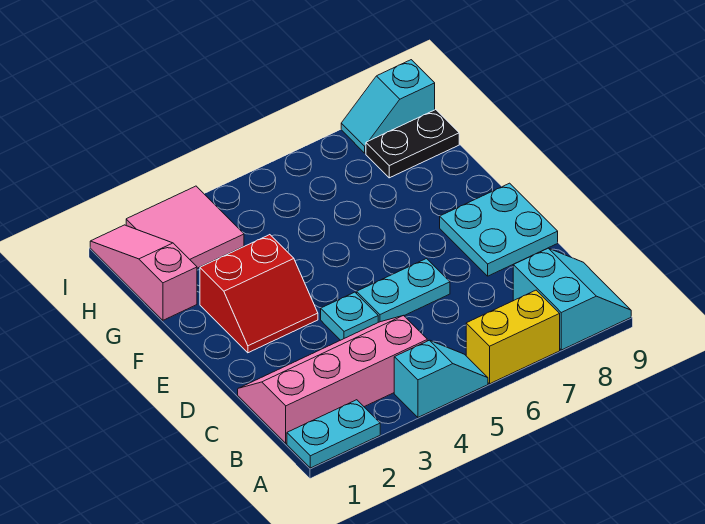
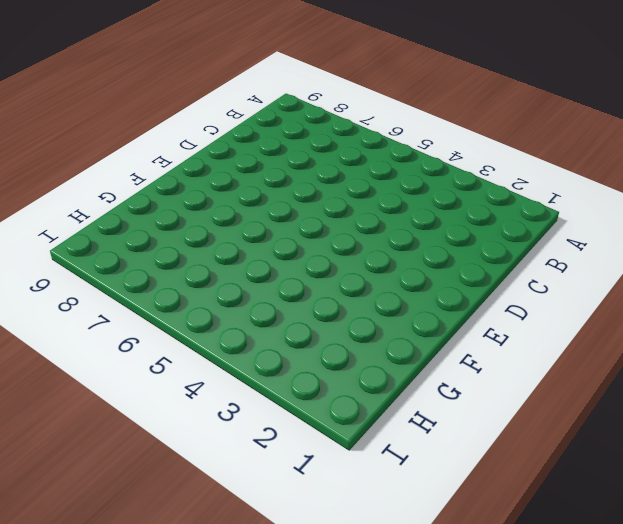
none -> cyan plate A1:A2 level 1
none -> cyan slope A4:A5 level 1 top 4
none -> yellow brick A6:A7 level 1

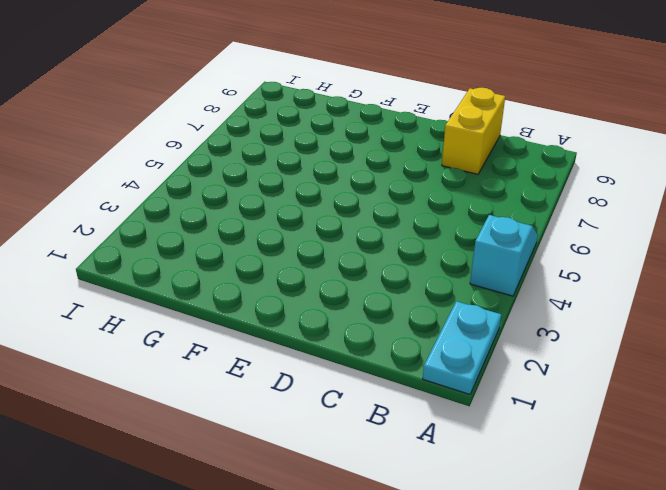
yellow brick C8:C9 level 1 -> yellow brick A6:A7 level 1
none -> cyan slope A8:B9 level 1 top 8
none -> pink slope B1:C4 level 1 top B
none -> cyan plate D4 level 1

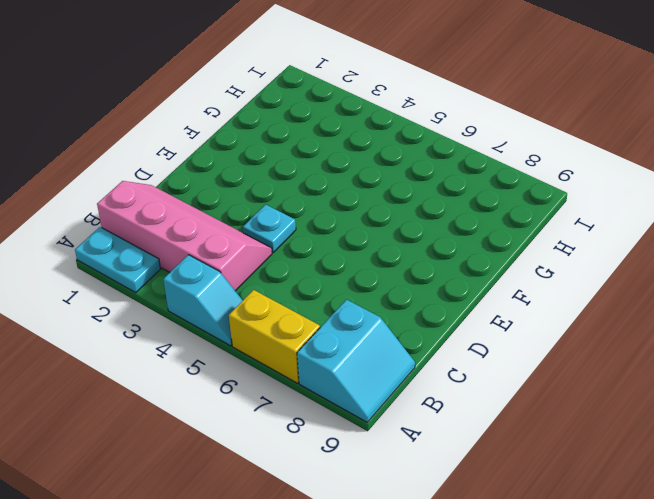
none -> cyan plate D5:D6 level 1
none -> cyan plate D8:E9 level 1
none -> red slope E2:F3 level 1 top F

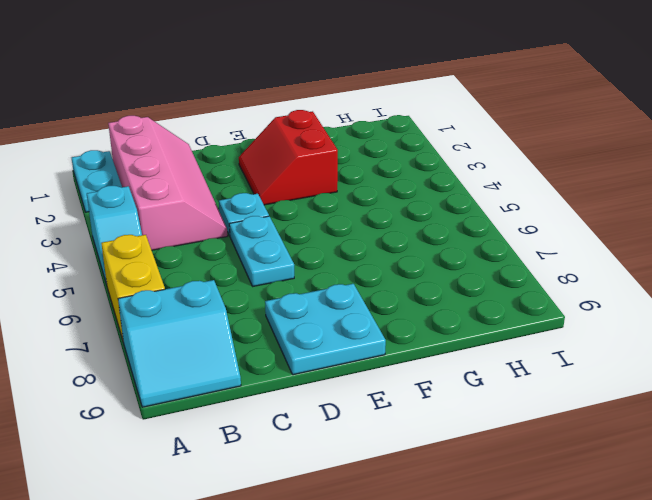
none -> pink slope G1:I1 level 1 top G
none -> pink tile H2:I3 level 1
none -> black plate H8:H9 level 1

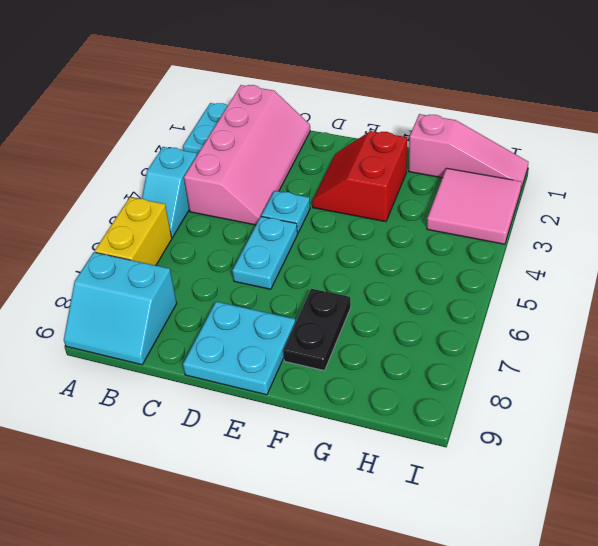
black plate F7:F8 level 1 -> black plate H8:H9 level 1
none -> cyan slope I8:I9 level 1 top 9

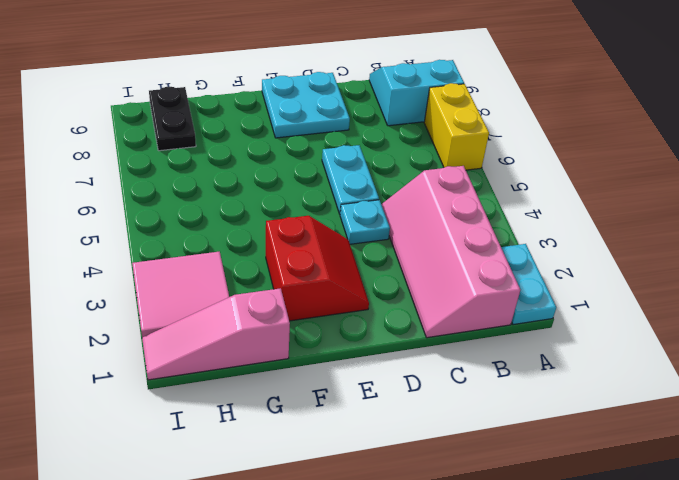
none -> cyan slope A4:A5 level 1 top 4
none -> cyan slope I8:I9 level 1 top 9

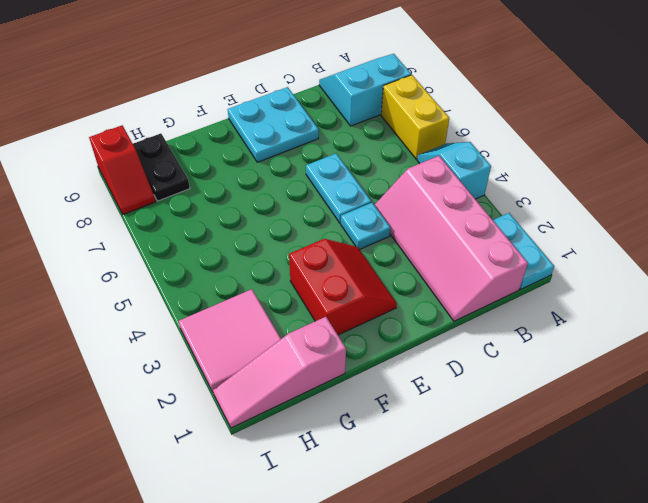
red slope I8:I9 level 1 top 9 -> cyan slope I8:I9 level 1 top 9

